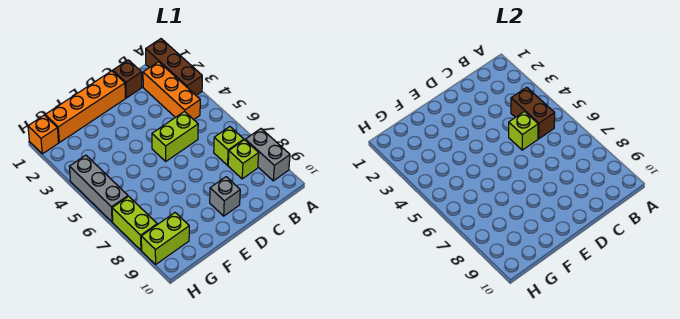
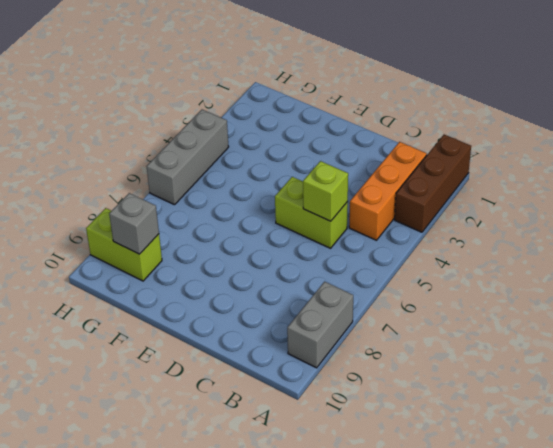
grey brick G9 level 2 -> grey brick D9 level 1
none -> lime brick B7 level 1
none -> lime brick B8 level 1
none -> brown brick C1 level 1

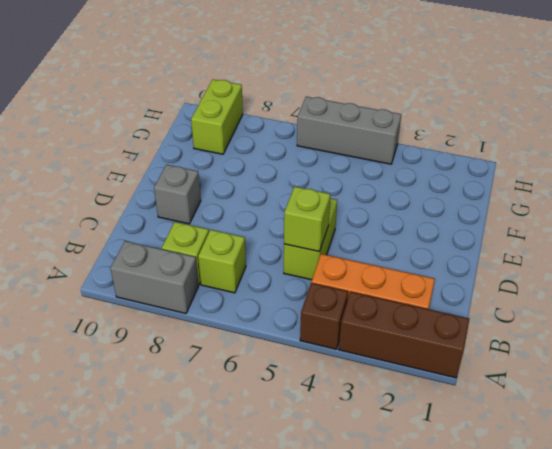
brown brick A4 level 1 -> brown brick C1 level 1
none -> orange brick D1:G1 level 1
none -> orange brick H1 level 1
none -> lime brick H7:H8 level 1

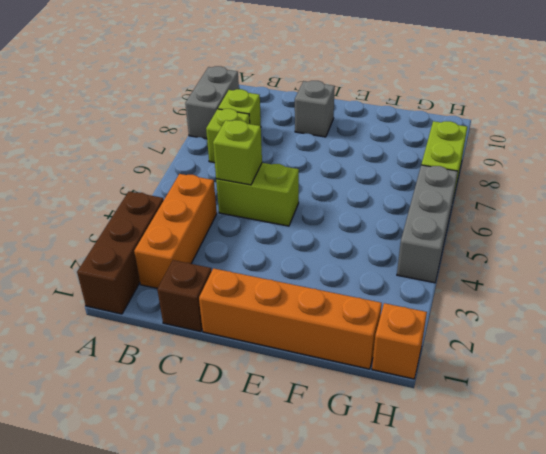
none -> lime brick G9:H9 level 1
none -> brown brick B4:B5 level 2

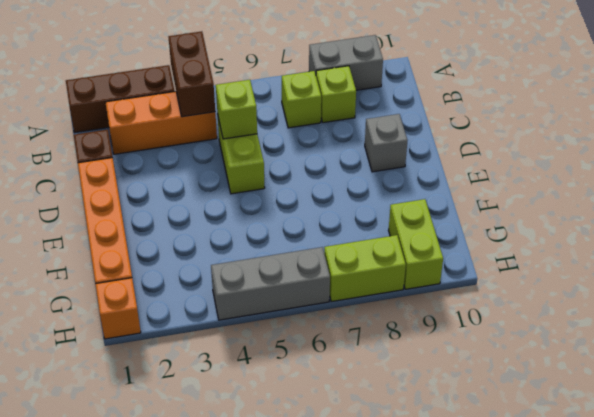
brown brick A4:B4 level 2 -> brown brick B4:B5 level 2

